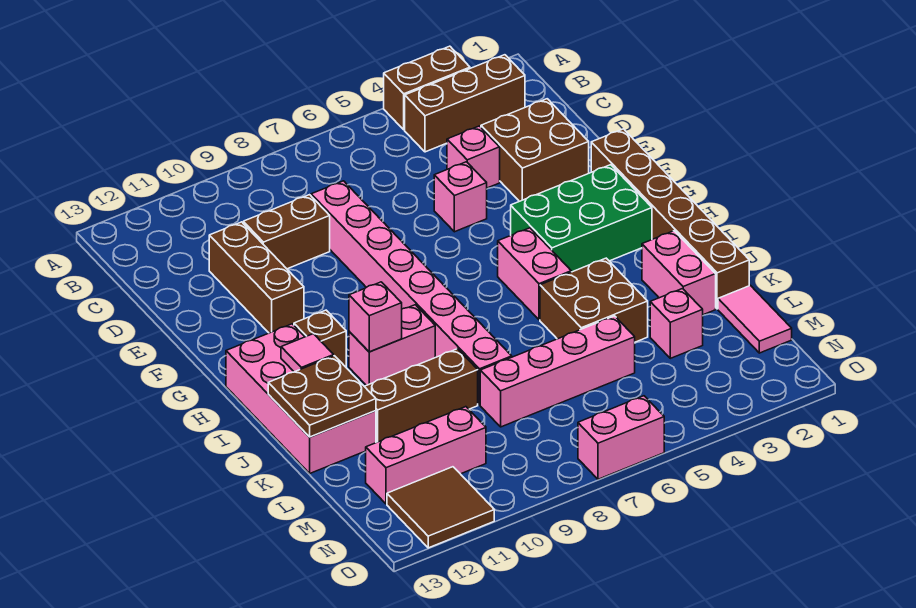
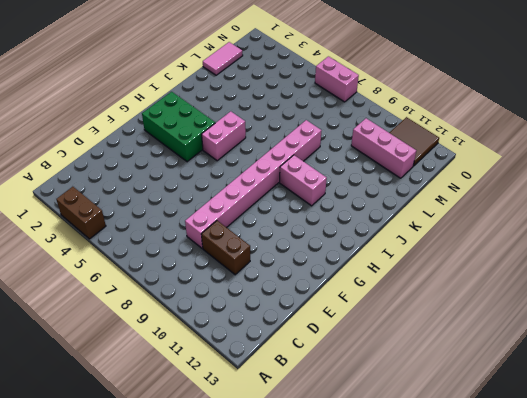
none -> brown brick B2:B4 level 1
none -> brown brick D2:E3 level 1
none -> pink brick D4 level 1

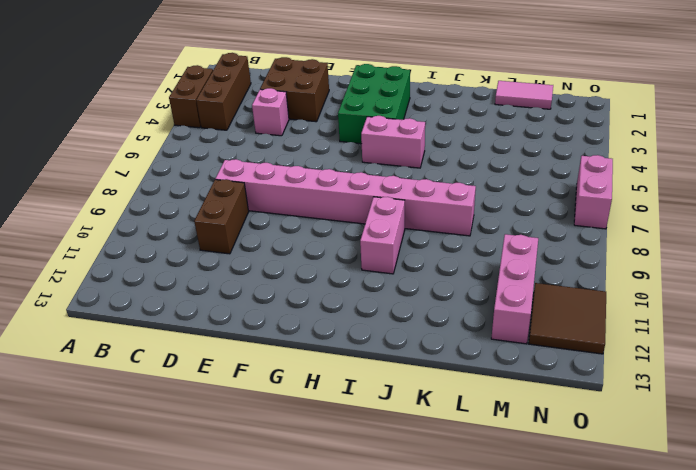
none -> brown brick D11:F11 level 1
none -> pink brick E5 level 1
none -> brown brick F1:K1 level 1

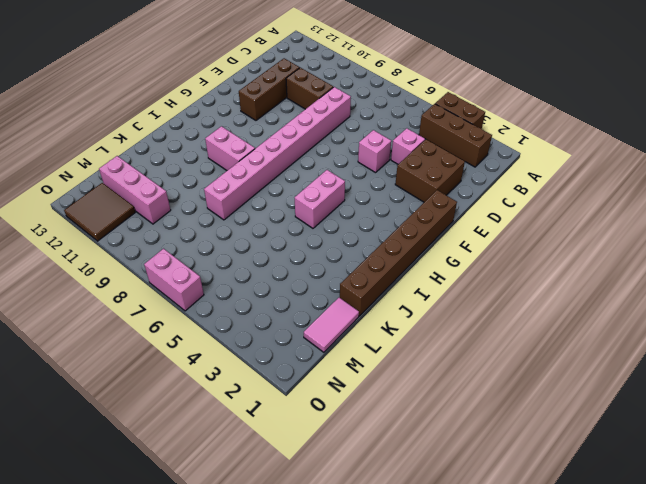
none -> green brick G2:H4 level 1
none -> brown brick H11 level 1
none -> pink brick H12:K13 level 1

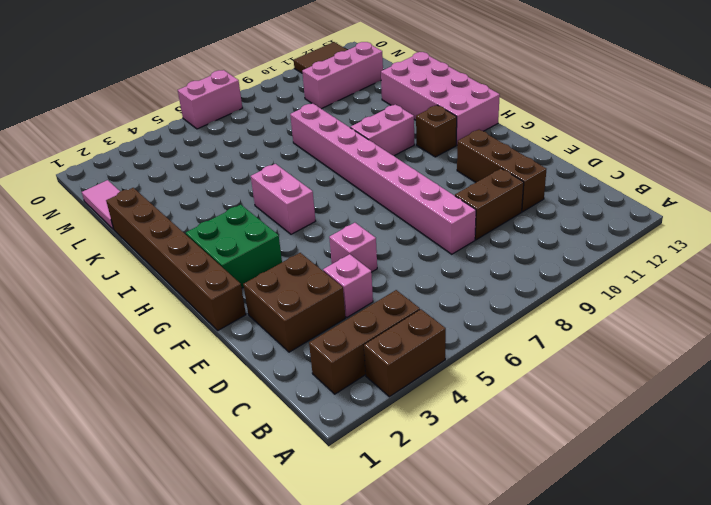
green brick G2:H3 level 1 -> green brick G2:H4 level 1
none -> pink brick J2:K2 level 1
none -> brown brick J4:K5 level 1
none -> brown brick K9:K11 level 1

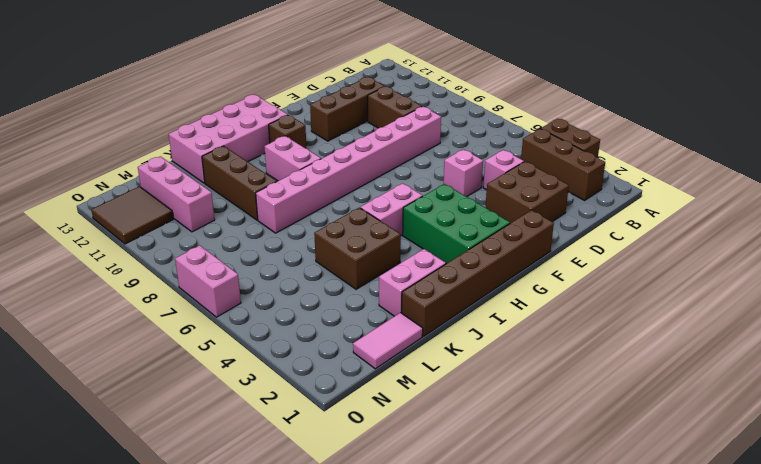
none -> pink brick L3 level 1
none -> pink brick L5:L8 level 1
none -> pink brick I10 level 2

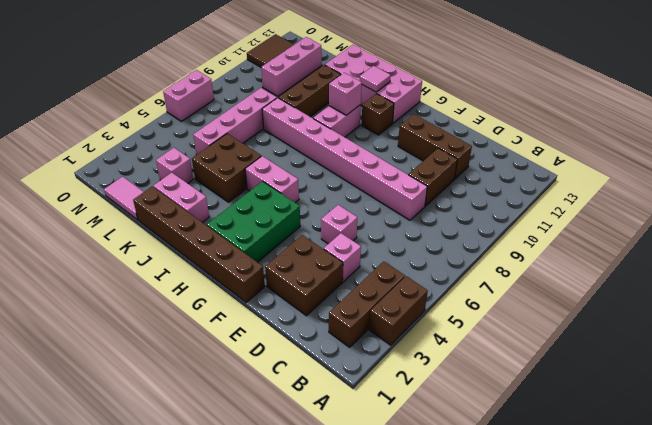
none -> brown plate J12:K13 level 2

